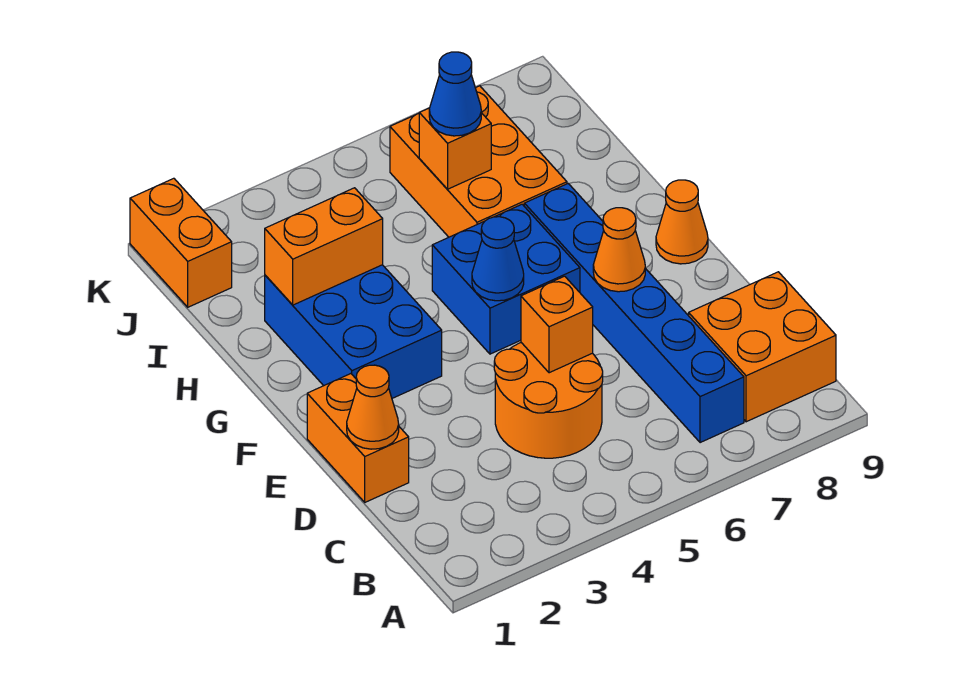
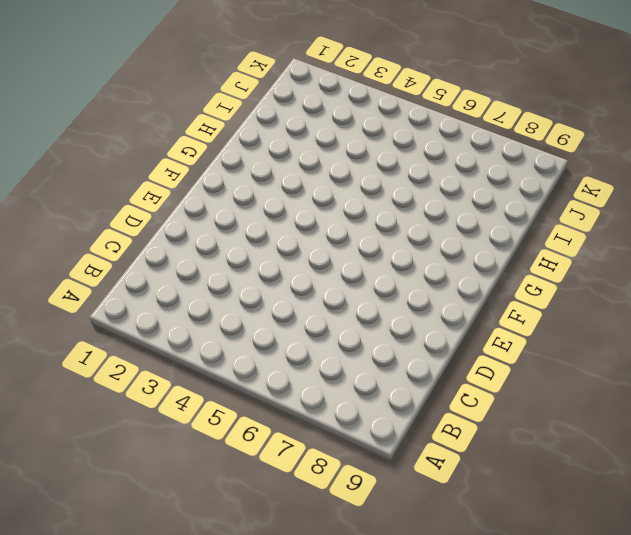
none -> blue brick B7:G7 level 1
none -> orange brick B8:C9 level 1
none -> orange round brick C4:D5 level 1

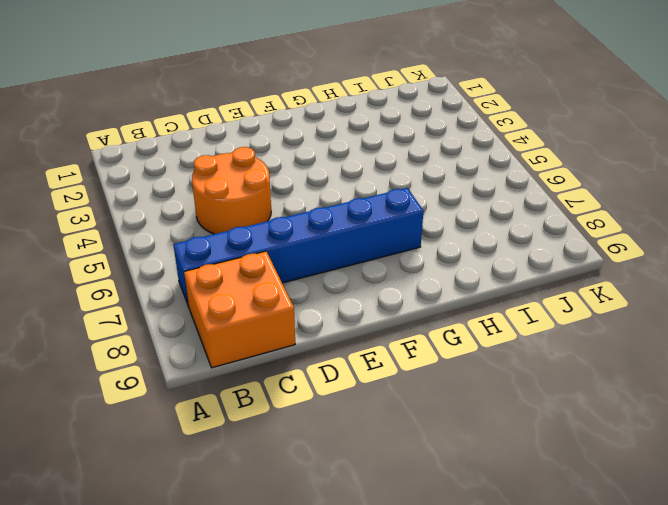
none -> orange brick D1:E1 level 1
none -> blue brick F2:H3 level 1
none -> blue brick F5:G6 level 1

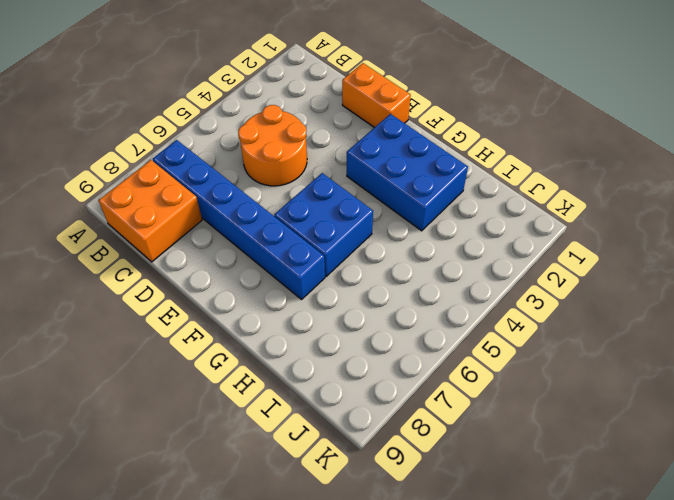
none -> orange cone F9 level 1
none -> orange brick H6:J7 level 1
none -> orange brick J1:K1 level 1

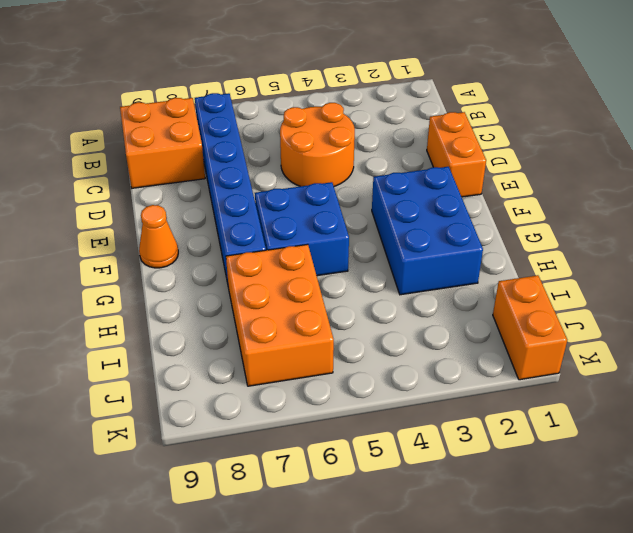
none -> orange cone D1 level 2
none -> orange brick D5 level 2
none -> orange cone E7 level 2

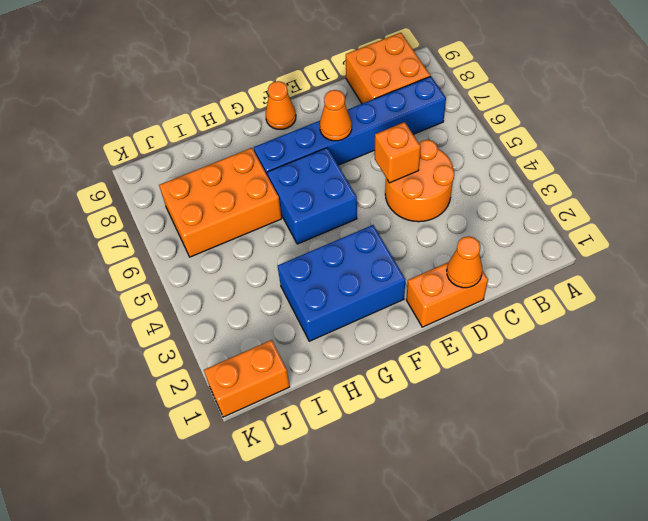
none -> blue cone F5 level 2
none -> orange brick H2:H3 level 2
none -> orange brick I6 level 2

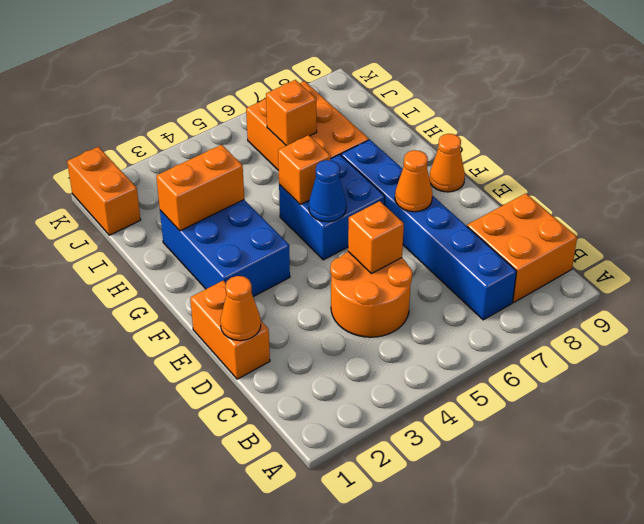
orange brick G5 level 2 -> none
none -> blue cone I6 level 3

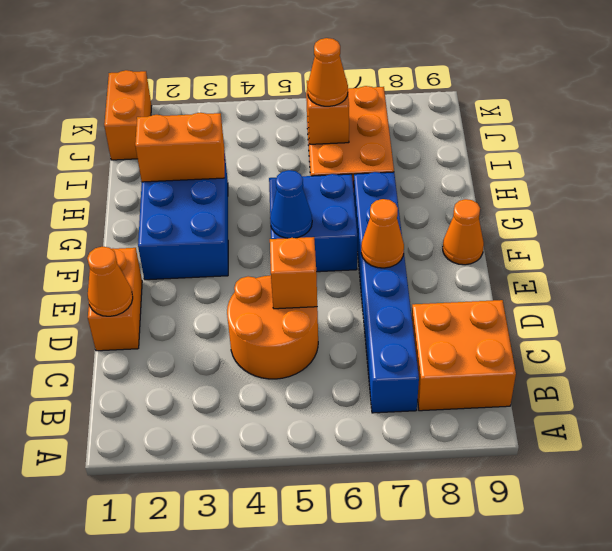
orange cone I6 level 3 -> blue cone I6 level 3

